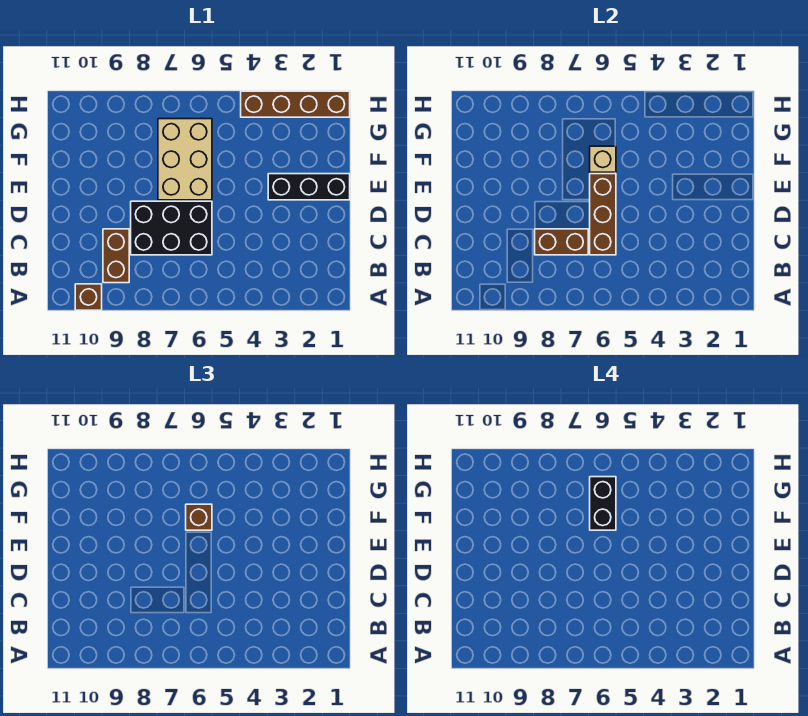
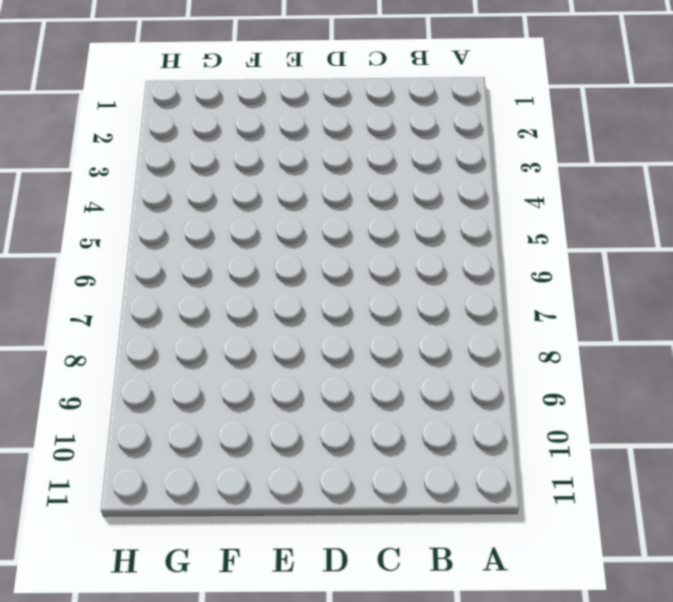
none -> brown brick A10 level 1
none -> brown brick B9:C9 level 1

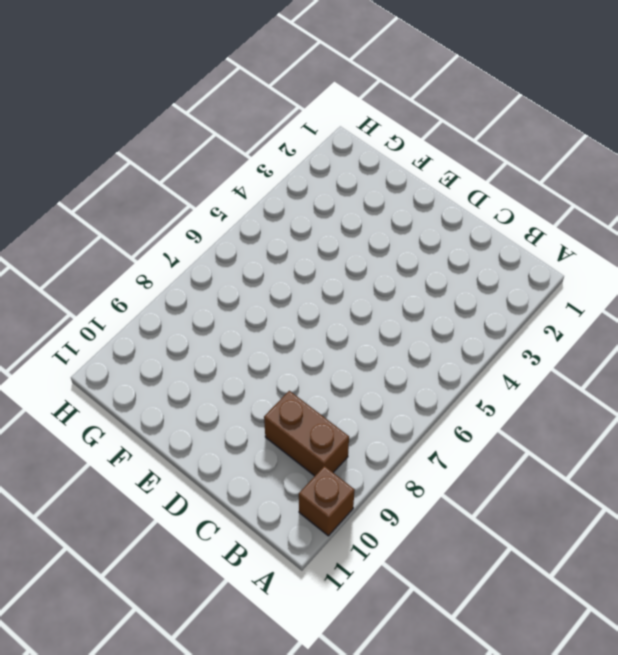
none -> black brick C6:D8 level 1
none -> black brick E1:E3 level 1

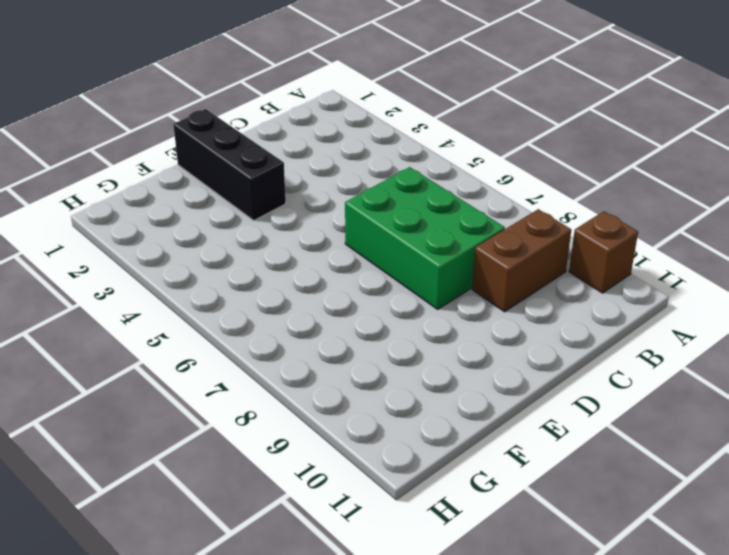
green brick C6:D8 level 1 -> black brick C6:D8 level 1
none -> tan brick E6:G7 level 1
none -> brown brick H1:H4 level 1

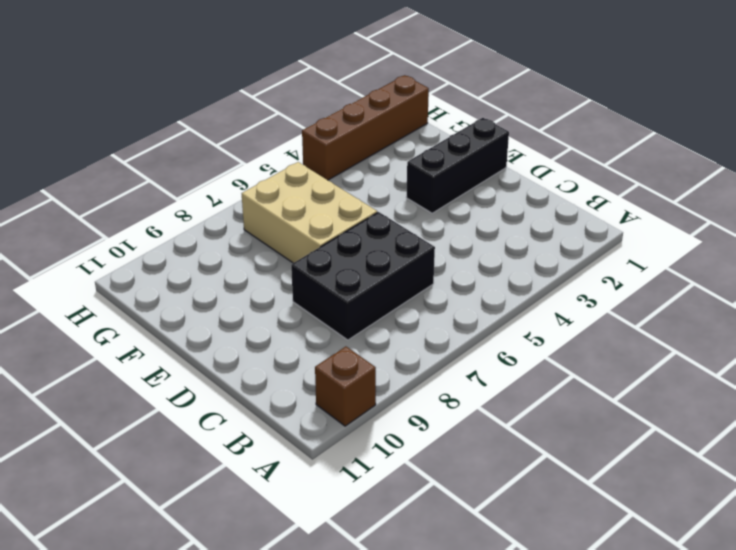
none -> brown brick B9:C9 level 1
none -> brown brick C6:E6 level 2

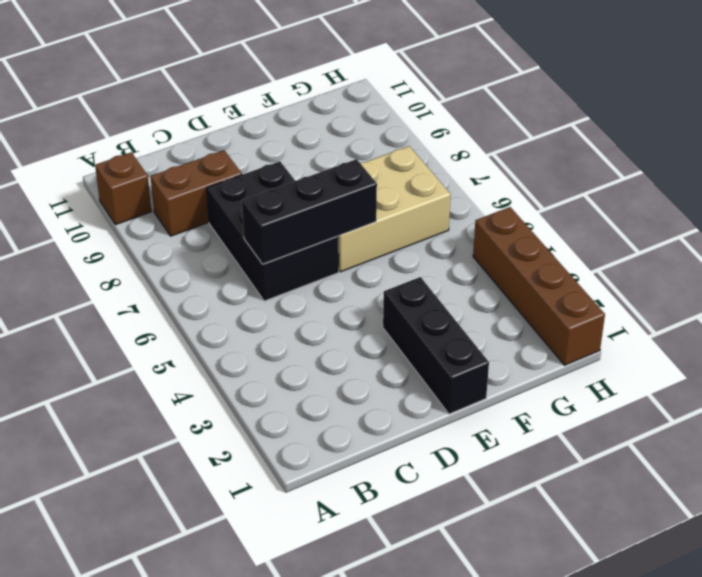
black brick C6:E6 level 2 -> brown brick C6:E6 level 2
none -> brown brick C7:C8 level 2
none -> tan brick F6 level 2

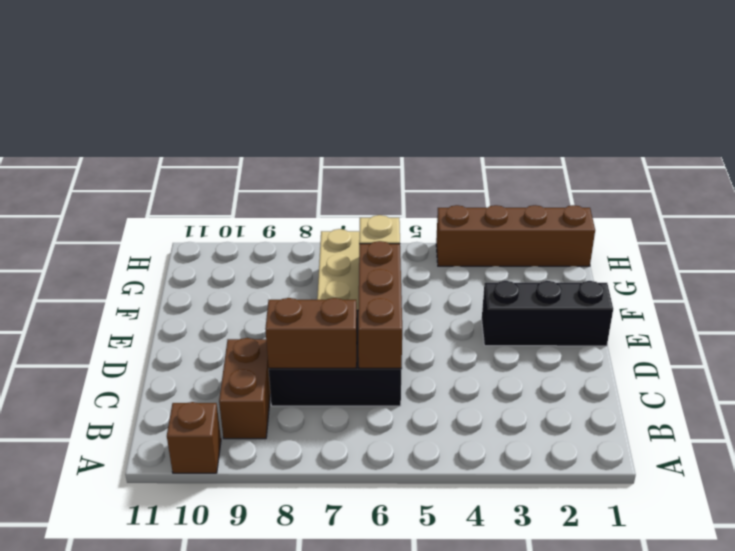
none -> brown brick F6 level 3
none -> black brick F6:G6 level 4

